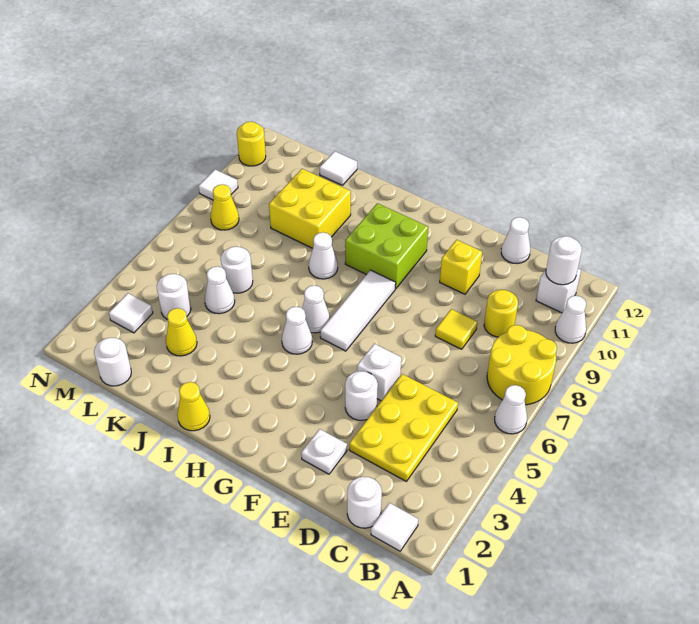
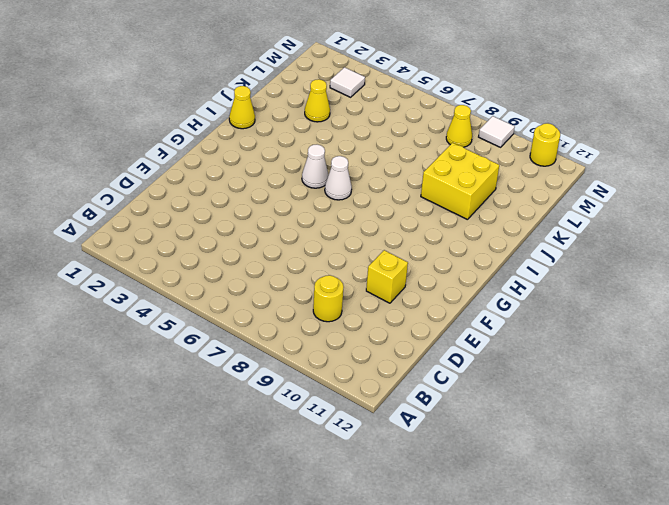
none -> white cone A6 level 1
none -> yellow round brick A7:B8 level 1
none -> white cone A10 level 1
none -> white tile B1 level 1

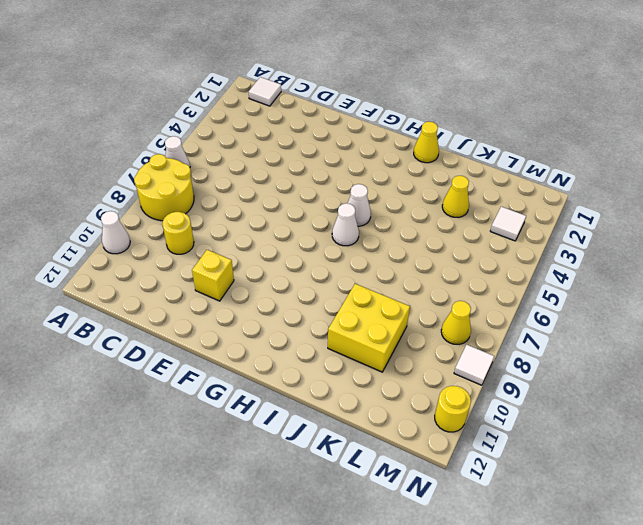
none -> white brick B11 level 1
none -> white round brick C1 level 1
none -> yellow plate C3:D5 level 1
none -> yellow tile D8 level 1

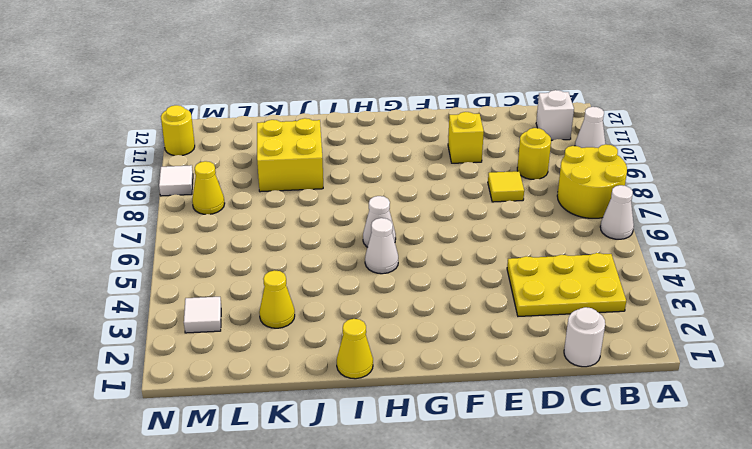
yellow plate B3:D4 level 1 -> yellow plate C3:D5 level 1
none -> white tile B1 level 1
none -> white cone D12 level 1
none -> white plate E2 level 1
none -> white round brick E4 level 1

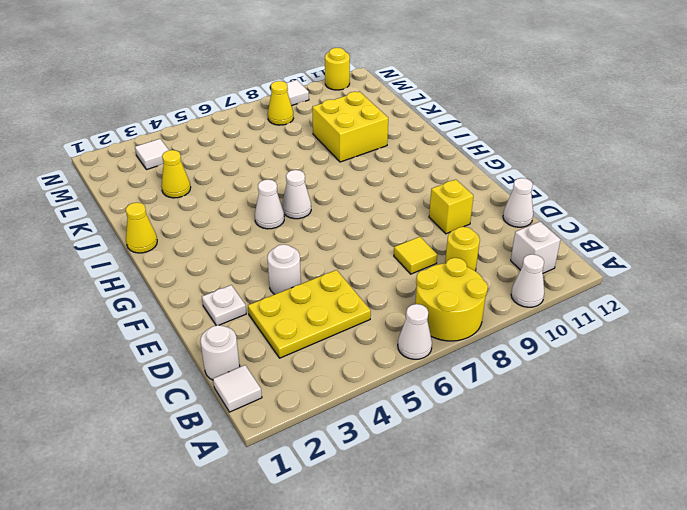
none -> white brick E5 level 1
none -> white tile G6:G8 level 1
none -> lime brick G9:H10 level 1
none -> white cone I8 level 1

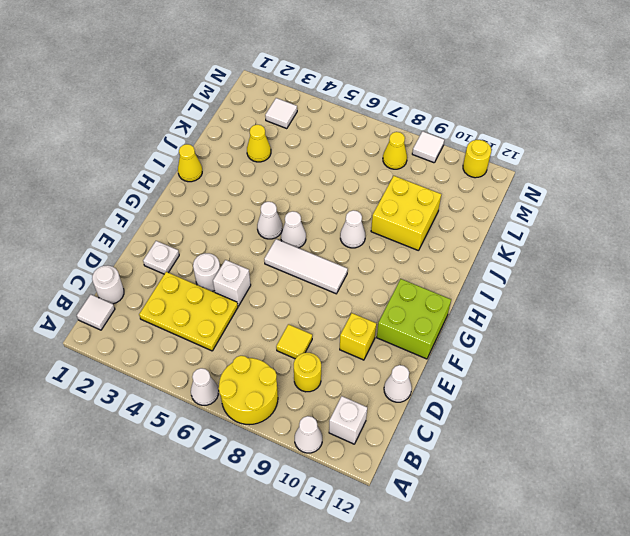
lime brick F11:G12 level 1 -> lime brick G9:H10 level 1
none -> white cone K5 level 1
none -> white round brick K6 level 1
none -> white tile K12 level 1
none -> white round brick L1 level 1

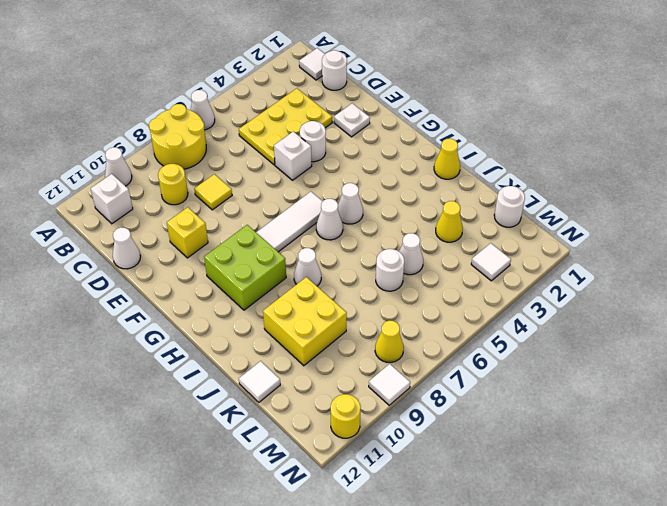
none -> white round brick L4 level 1
none -> white round brick B11 level 2

